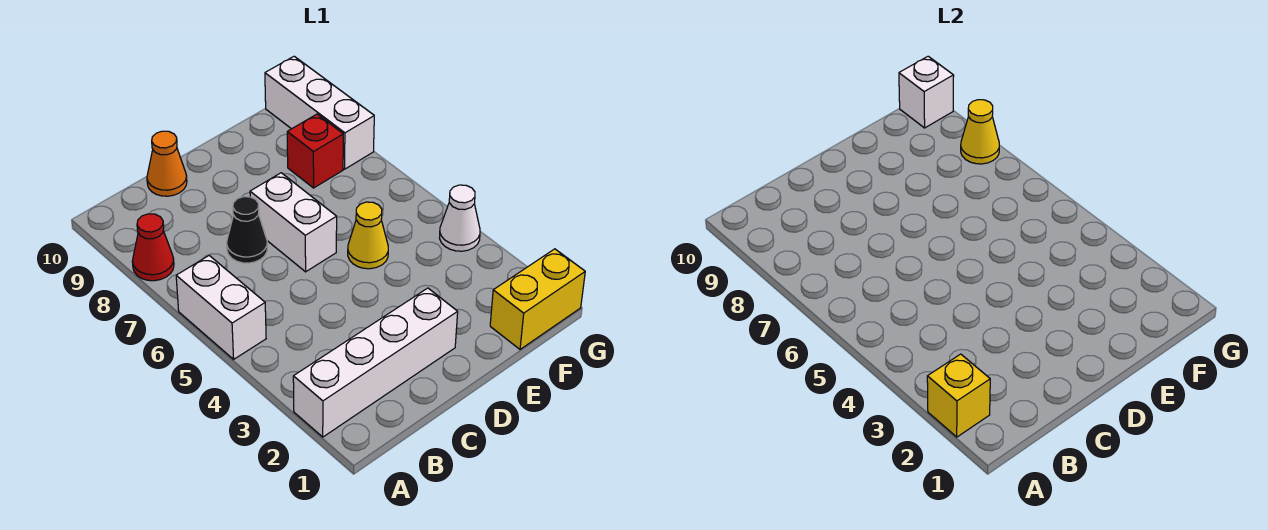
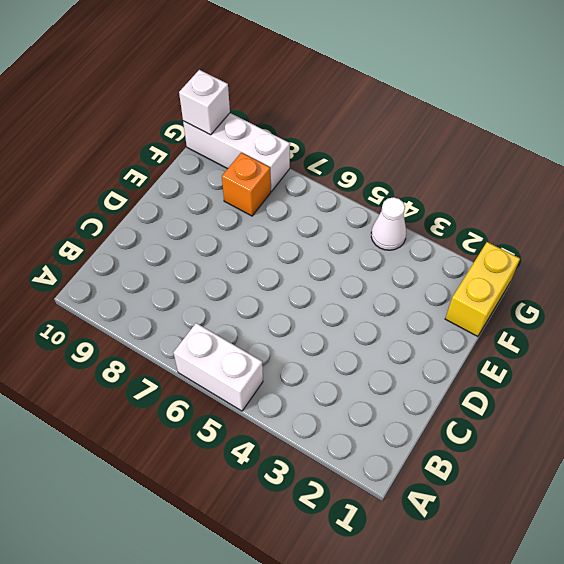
orange brick F8 level 1 -> red brick F8 level 1
none -> white brick A2:D2 level 1
none -> red cone A8 level 1
none -> black cone C7 level 1

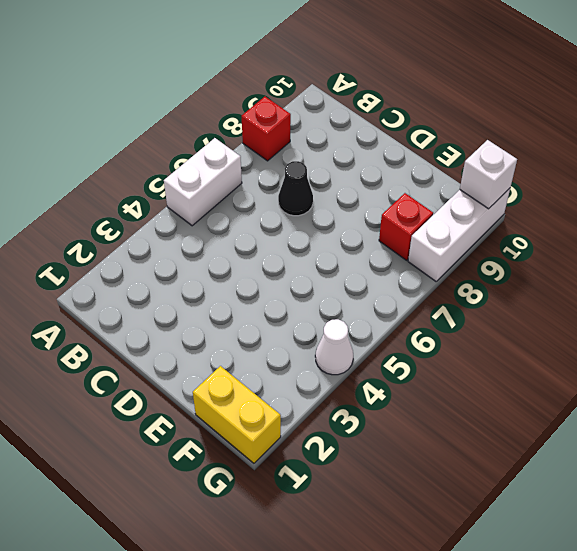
red brick A8 level 1 -> red cone A8 level 1
none -> white brick A2:D2 level 1
none -> orange cone C10 level 1
none -> white brick D6:D7 level 1

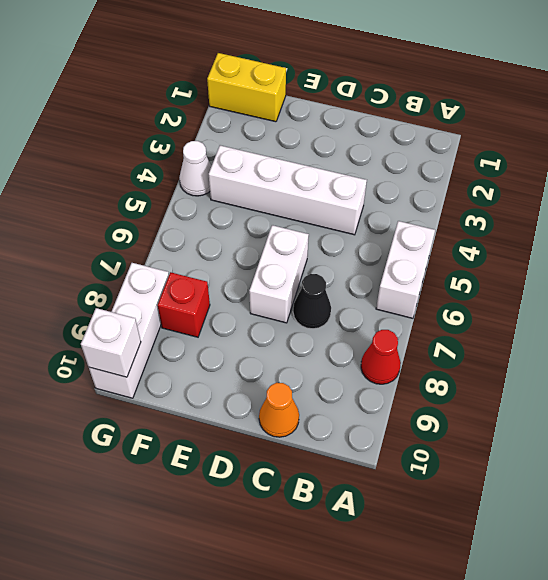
white brick C4:F4 level 1 -> white brick A2:D2 level 1
none -> yellow cone E5 level 1
none -> yellow brick A2 level 2
none -> yellow cone G8 level 2

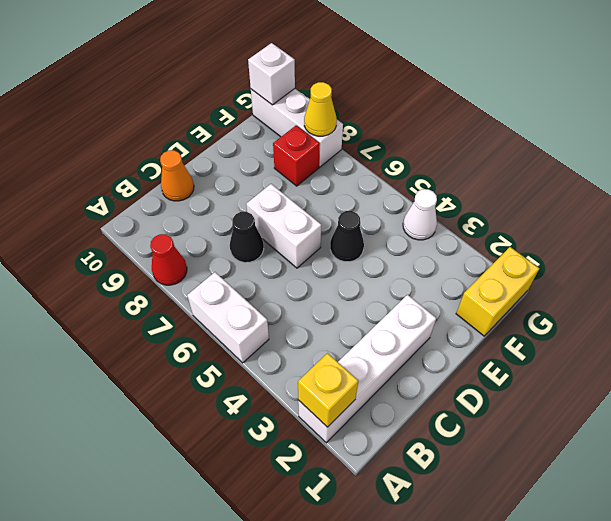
black cone E5 level 1 -> yellow cone E5 level 1

